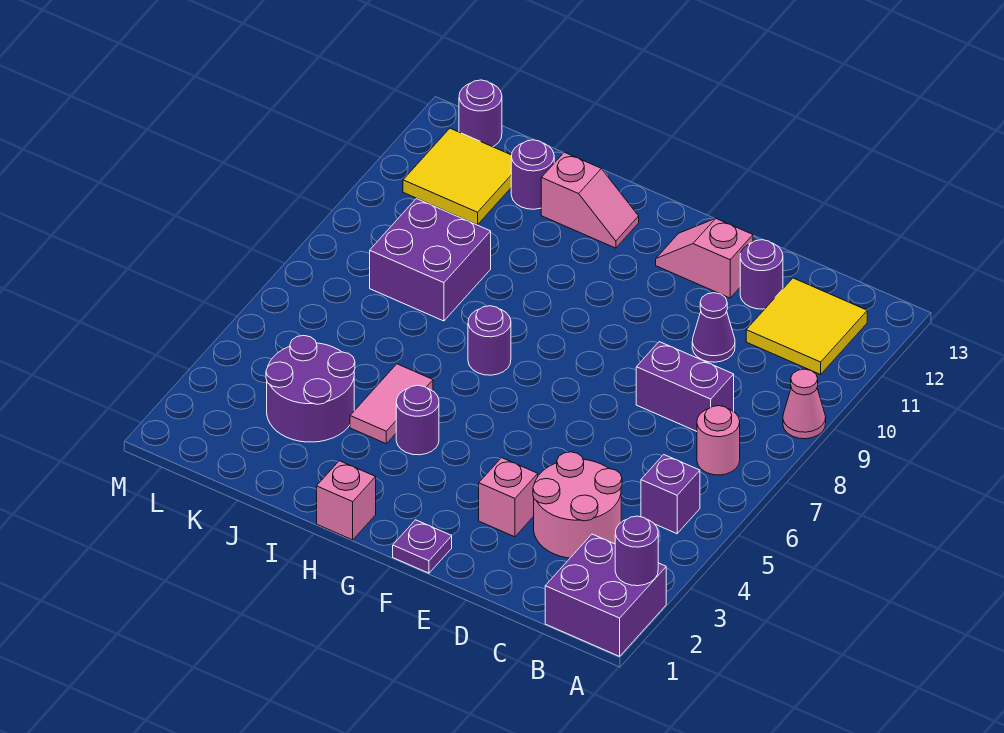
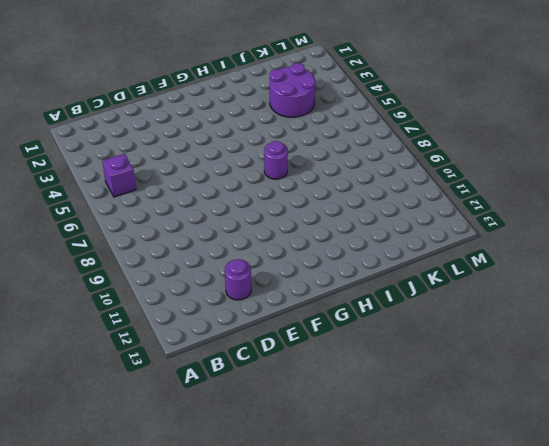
none -> purple brick A1:B2 level 1
none -> pink cone A9 level 1
none -> pink round brick B7 level 1

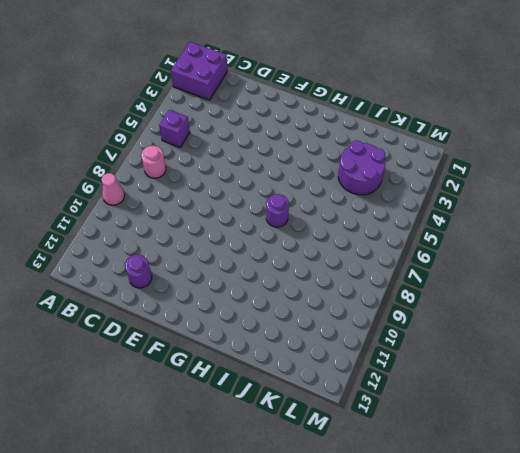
none -> yellow tile B11:C12 level 1
none -> pink round brick C3:D4 level 1
none -> purple brick C8:D8 level 1

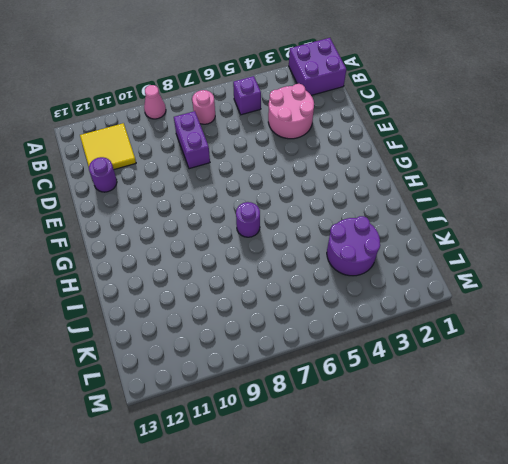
none -> purple cone D10 level 1
none -> pink brick E3 level 1
none -> pink slope E12:F12 level 1 top E

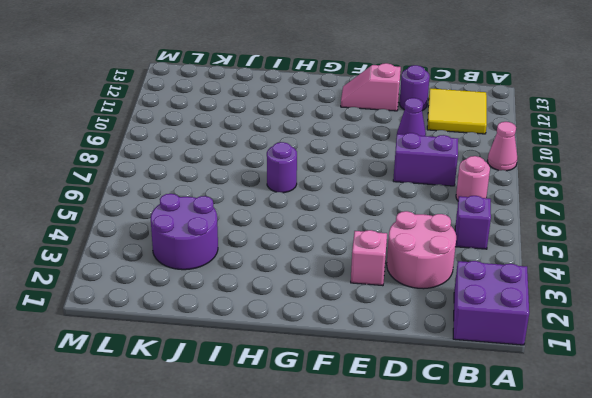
none -> purple plate F1 level 1
none -> pink brick H1 level 1
none -> purple round brick H4 level 1

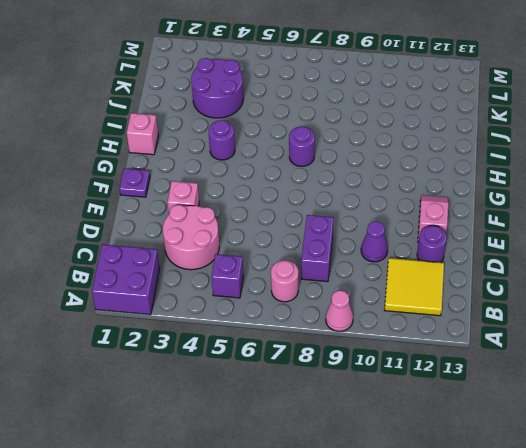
none -> pink slope H12:I12 level 1 top I
none -> pink tile I4:I5 level 1
none -> purple brick J8:K9 level 1

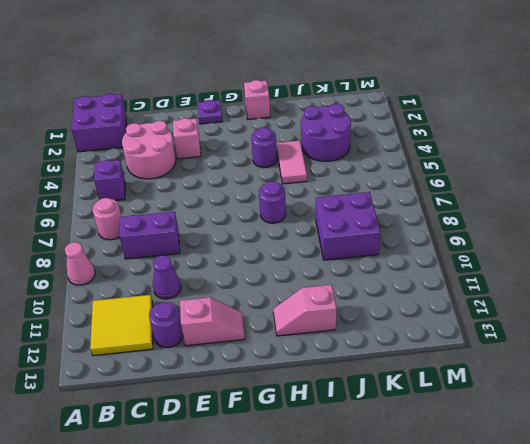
none -> purple round brick J12 level 1
none -> yellow tile K11:L12 level 1
none -> purple round brick L13 level 1

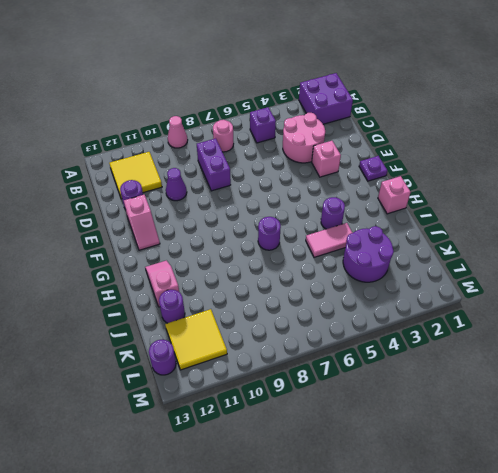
none -> purple brick J8:K9 level 1
none -> purple round brick A2 level 2

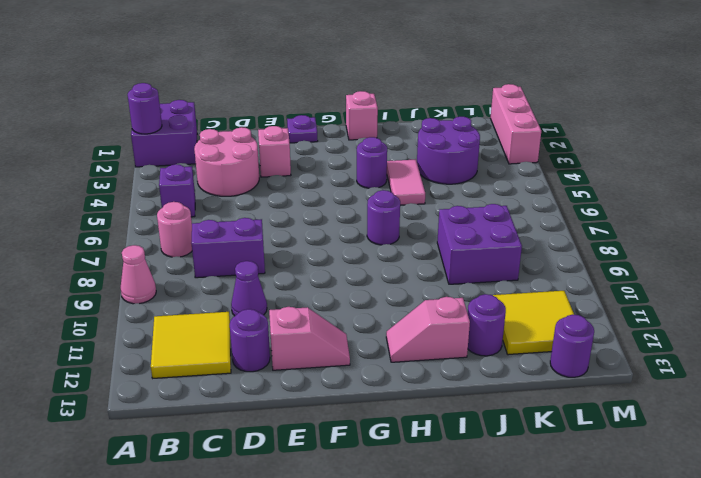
pink brick M1:M3 level 1 -> none

